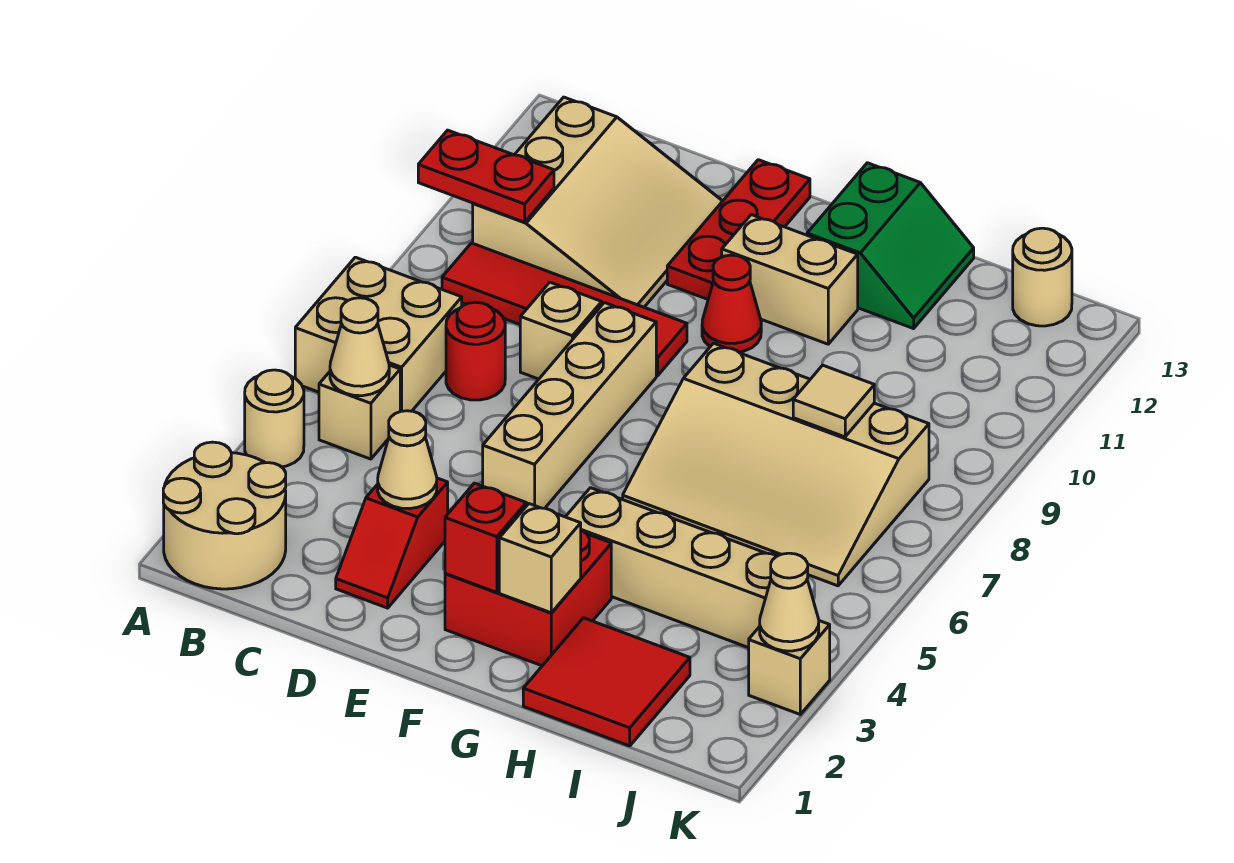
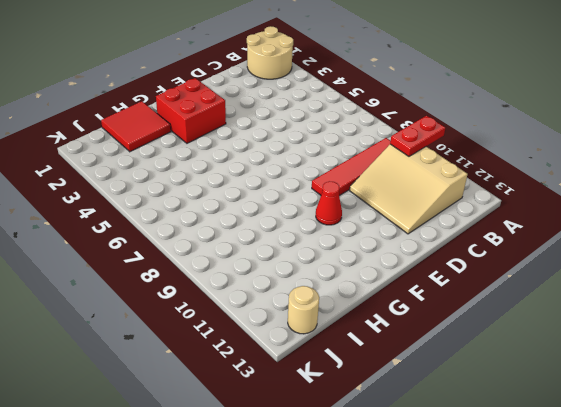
none -> tan round brick A4 level 1
none -> tan brick A6:B7 level 1
none -> tan brick B5 level 1

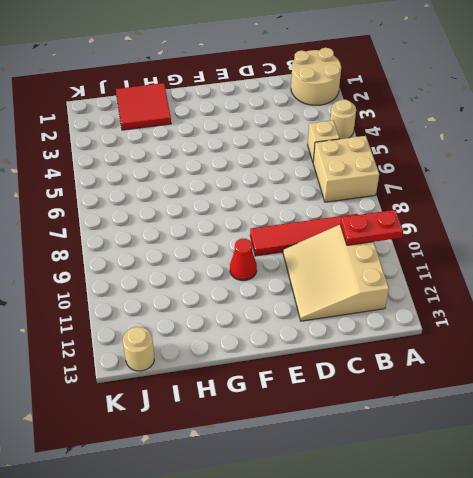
none -> red round brick C7 level 1
none -> red slope D2:D3 level 1 top 3
none -> tan brick D8 level 1

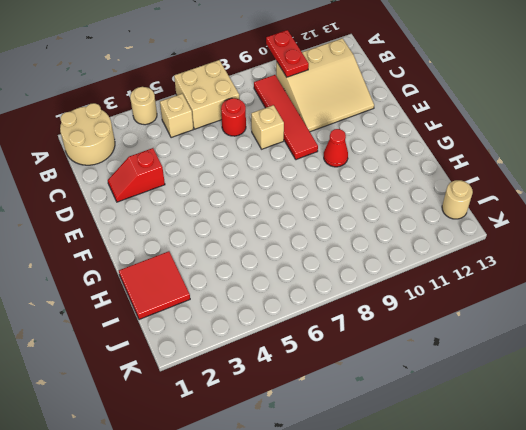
none -> tan brick E5:E8 level 1
none -> red plate E11:E13 level 1
none -> red brick F2:G3 level 1

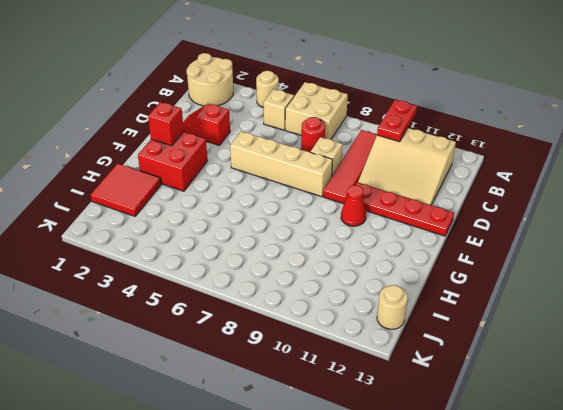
red plate E10:E13 level 1 -> red plate E11:E13 level 1
none -> tan brick F11:G11 level 1
none -> tan brick G4:J4 level 1
none -> tan slope G6:J8 level 1 top 8

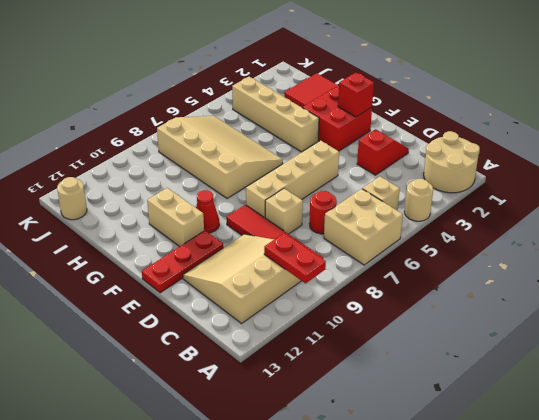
none -> green slope G12:H13 level 1 top G
none -> tan brick K3 level 1
none -> tan cone B5 level 2

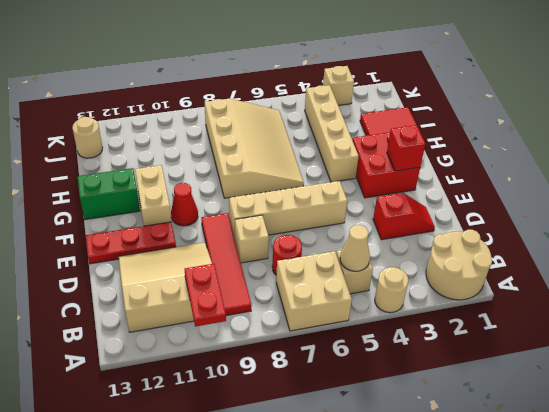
none -> tan cone D3 level 2
none -> tan brick G2 level 2
none -> tan tile I8 level 2

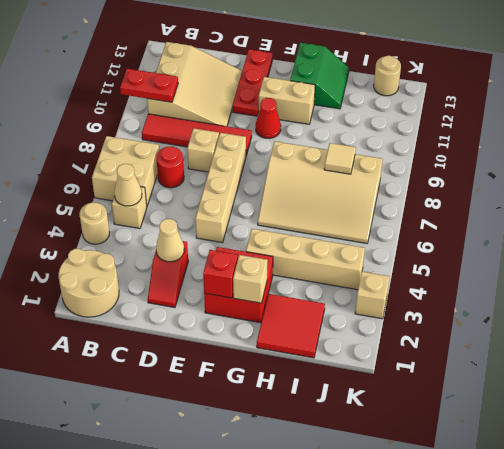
none -> tan cone K3 level 2

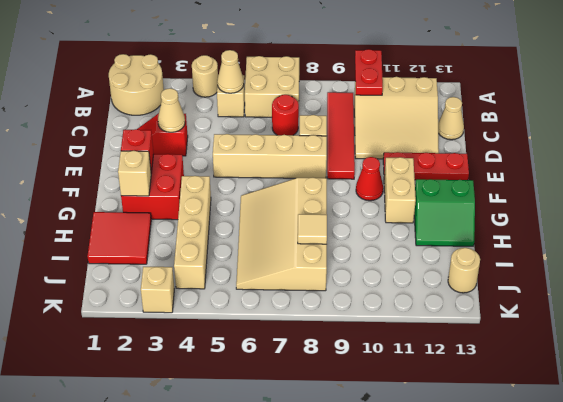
tan cone C13 level 1 -> tan cone K3 level 2

